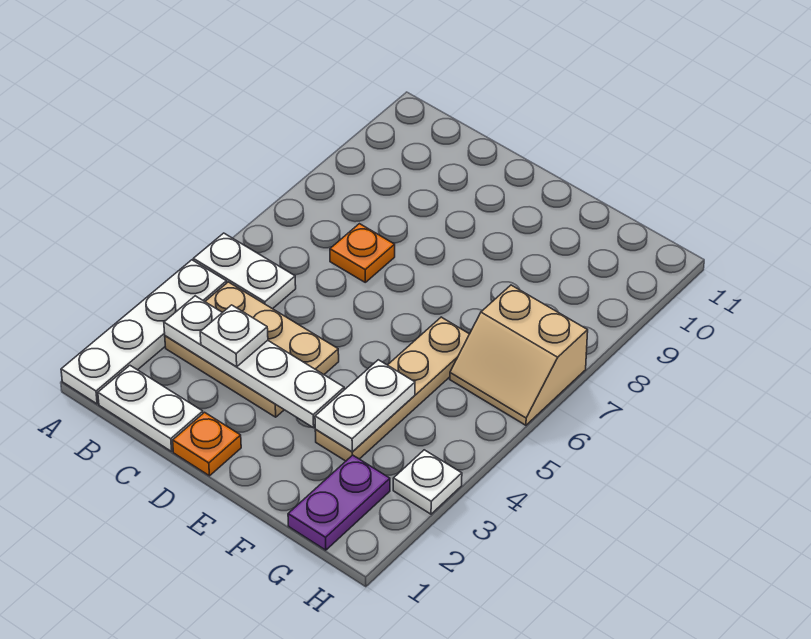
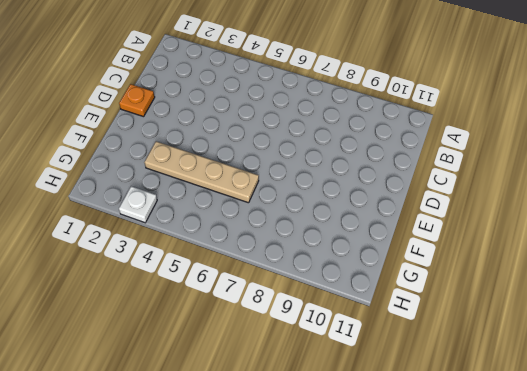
none -> white plate A1:A4 level 1
none -> white plate A5:B5 level 1
none -> white plate B1:C1 level 1

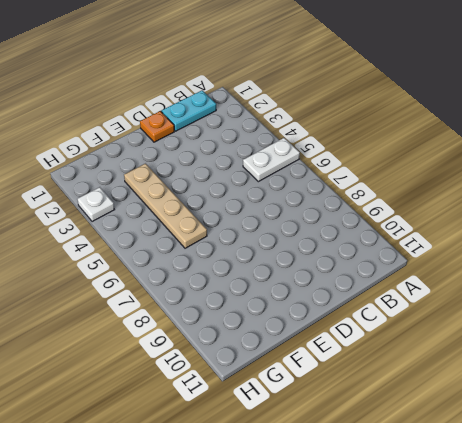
cyan plate B1:C1 level 1 -> white plate B1:C1 level 1
none -> white plate A1:A4 level 1
none -> tan plate B3:D4 level 1
none -> orange plate C7 level 1

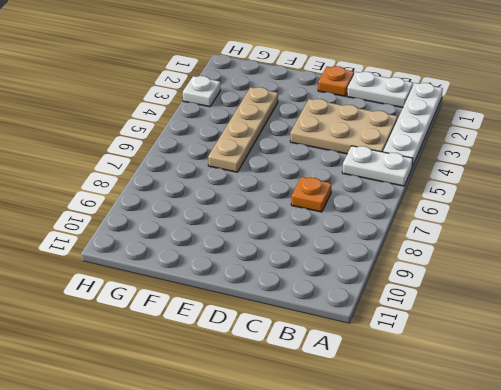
none -> purple plate G1:G2 level 1
none -> tan slope G6:H7 level 1 top 7
none -> white plate B3:E3 level 2

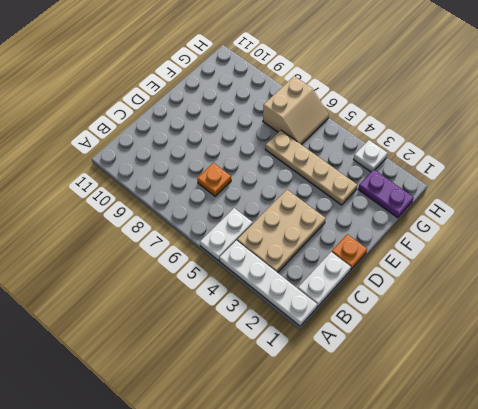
none -> white plate B3:E3 level 2
none -> white plate F3:F4 level 2
none -> white plate C3 level 3

